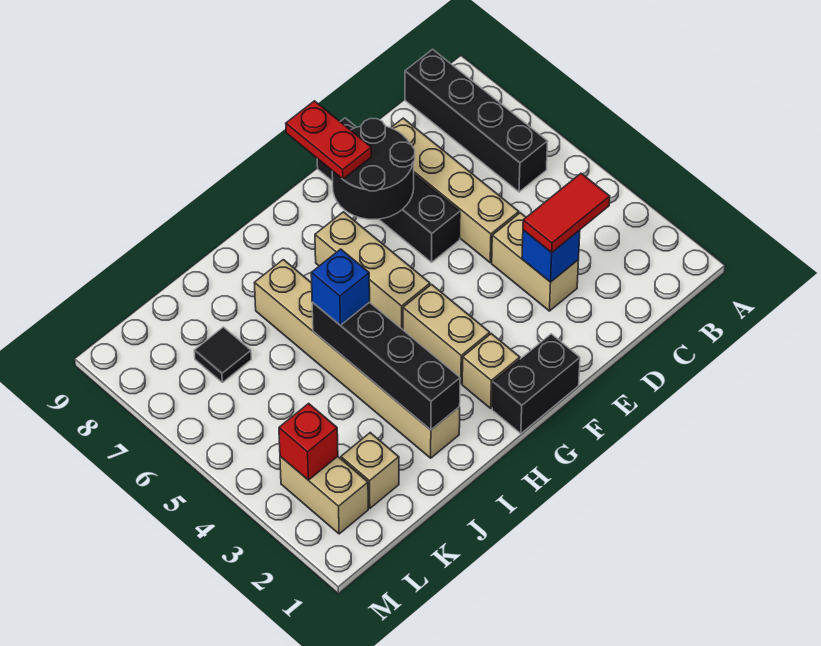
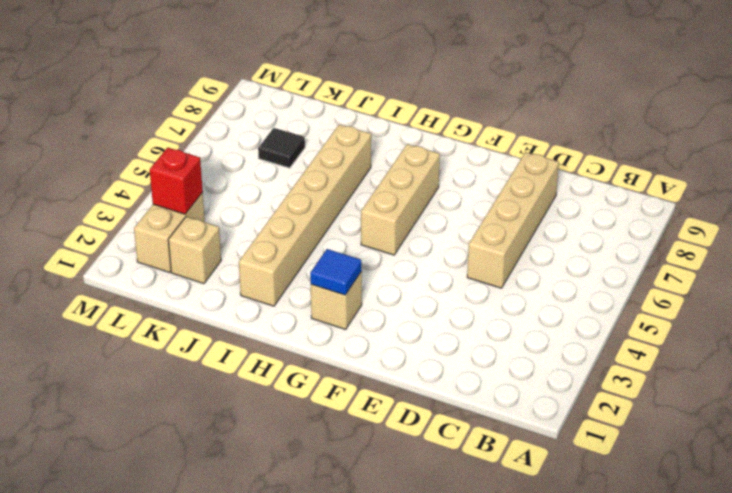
blue tile G2 level 2 -> none
none -> black brick B6:B9 level 1
none -> tan brick D3:D4 level 1
none -> black brick E6:E9 level 1

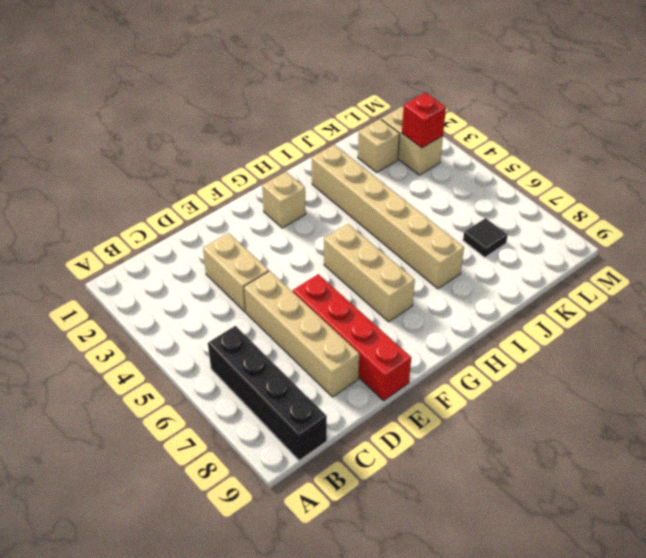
red brick E6:E9 level 1 -> black brick E6:E9 level 1
none -> black brick F1:G1 level 1
none -> tan brick G3:G4 level 1
none -> blue brick D3 level 2

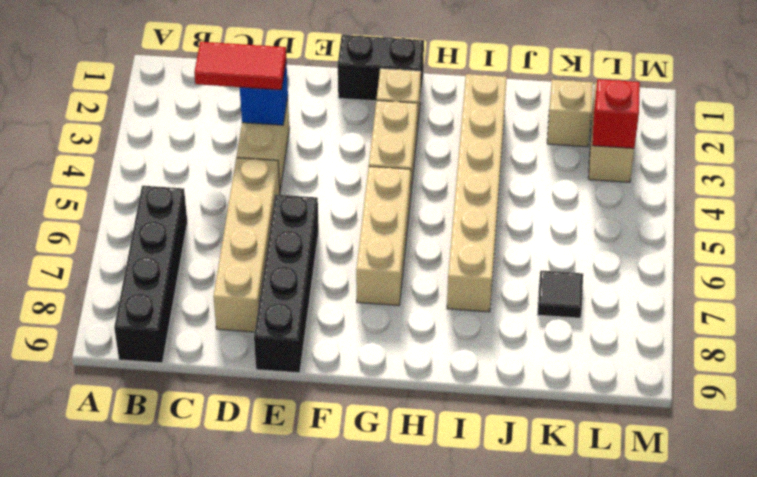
none -> black round brick E7:F8 level 2
none -> black brick I2:I5 level 2
none -> red plate F8:F9 level 3

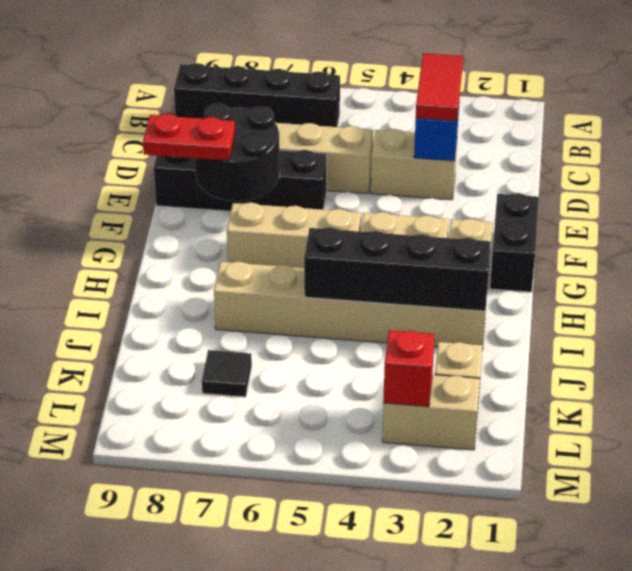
none -> blue brick I5 level 3

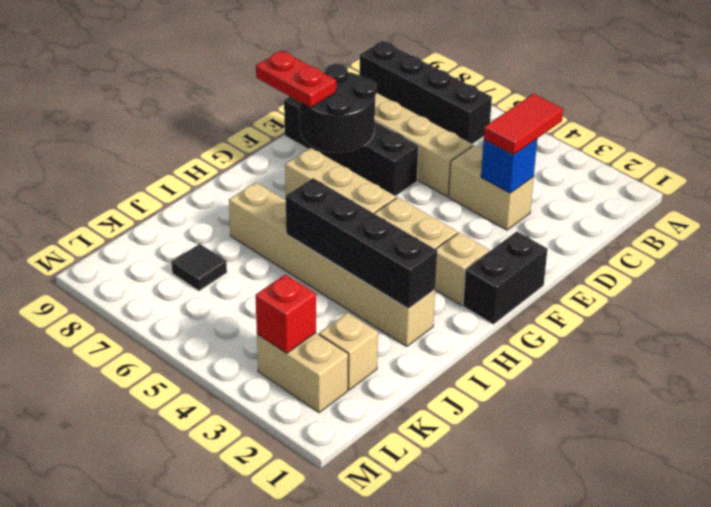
none -> blue brick I5 level 3

